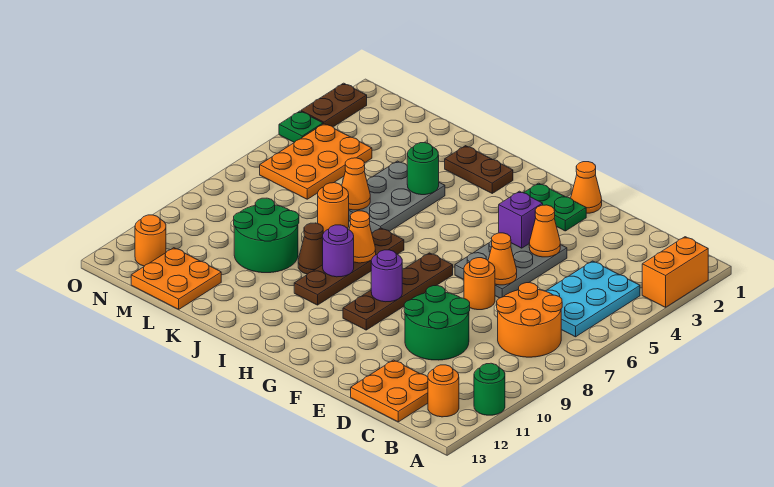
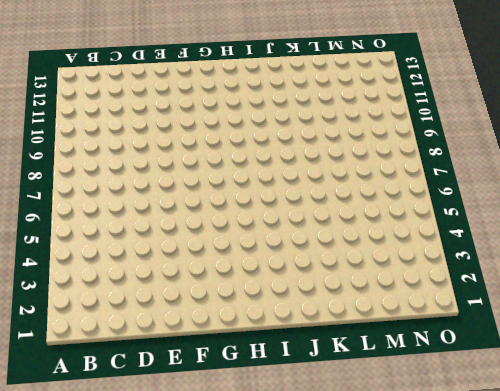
none -> orange brick A2:A3 level 1
none -> green round brick A11 level 1
none -> cyan plate B4:C6 level 1
none -> orange round brick B7:C8 level 1

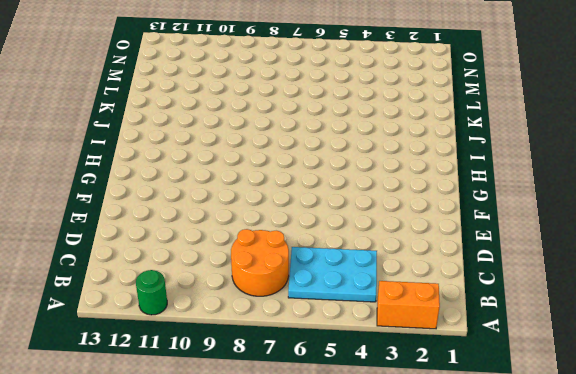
none -> orange round brick B12 level 1
none -> orange plate C12:D13 level 1
none -> green round brick D9:E10 level 1
none -> grey plate E4:F6 level 1

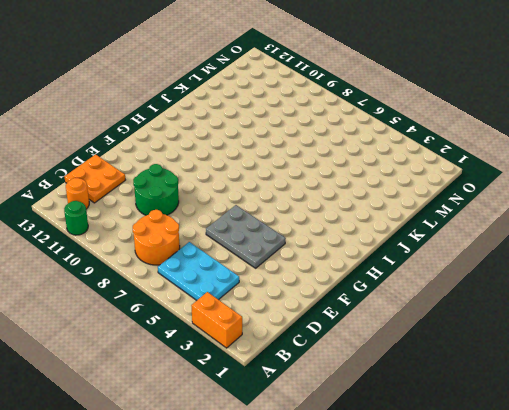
none -> orange round brick E7 level 1
none -> orange cone F1 level 1
none -> green plate F2:G2 level 1
none -> brown plate G7:G10 level 1

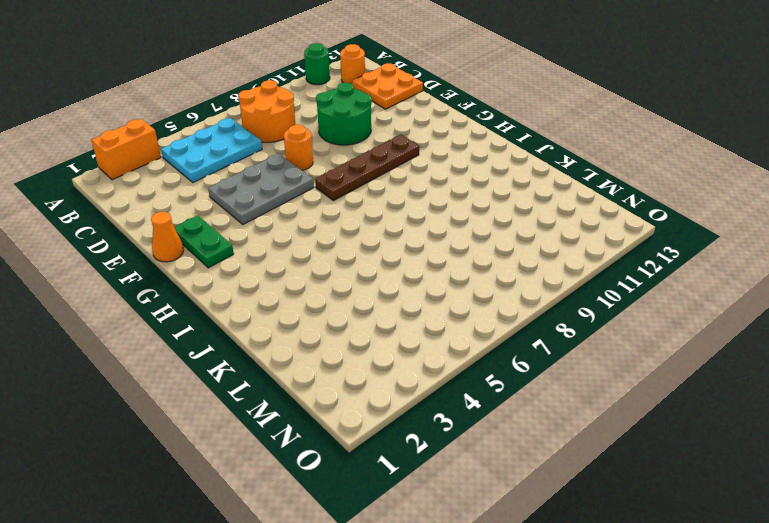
none -> brown plate I2:J2 level 1
none -> brown plate I7:I10 level 1
none -> grey plate J4:K6 level 1
none -> brown cone J9 level 1

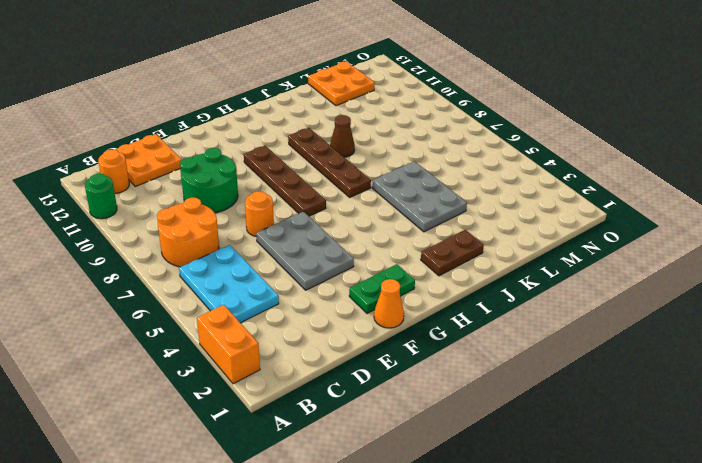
none -> orange round brick K7 level 1
none -> green round brick K9:L10 level 1
none -> orange plate M4:N6 level 1
none -> orange round brick N12 level 1

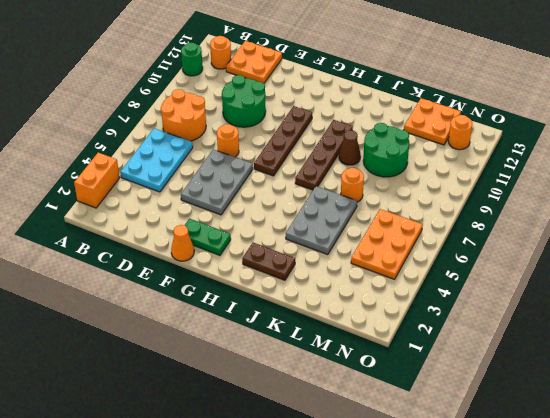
none -> brown plate O2:O3 level 1
none -> green plate O4 level 1
none -> orange cone E4 level 2
none -> orange cone E6 level 2

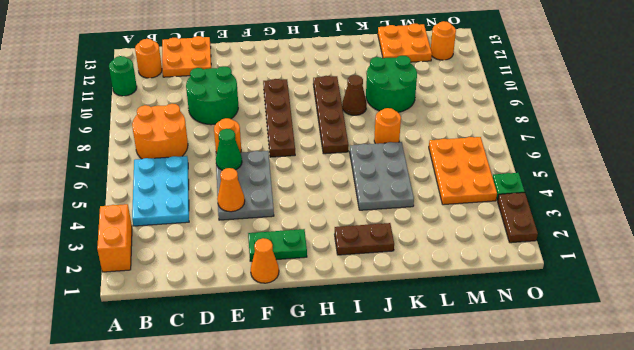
green cone E6 level 2 -> orange cone E6 level 2
none -> purple brick F4 level 2
none -> purple round brick G9 level 2
none -> orange cone I8 level 2
none -> purple round brick I9 level 2

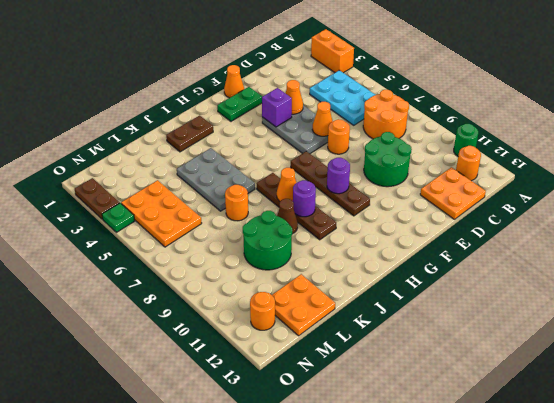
none -> green round brick J4 level 2
none -> orange cone K6 level 2

